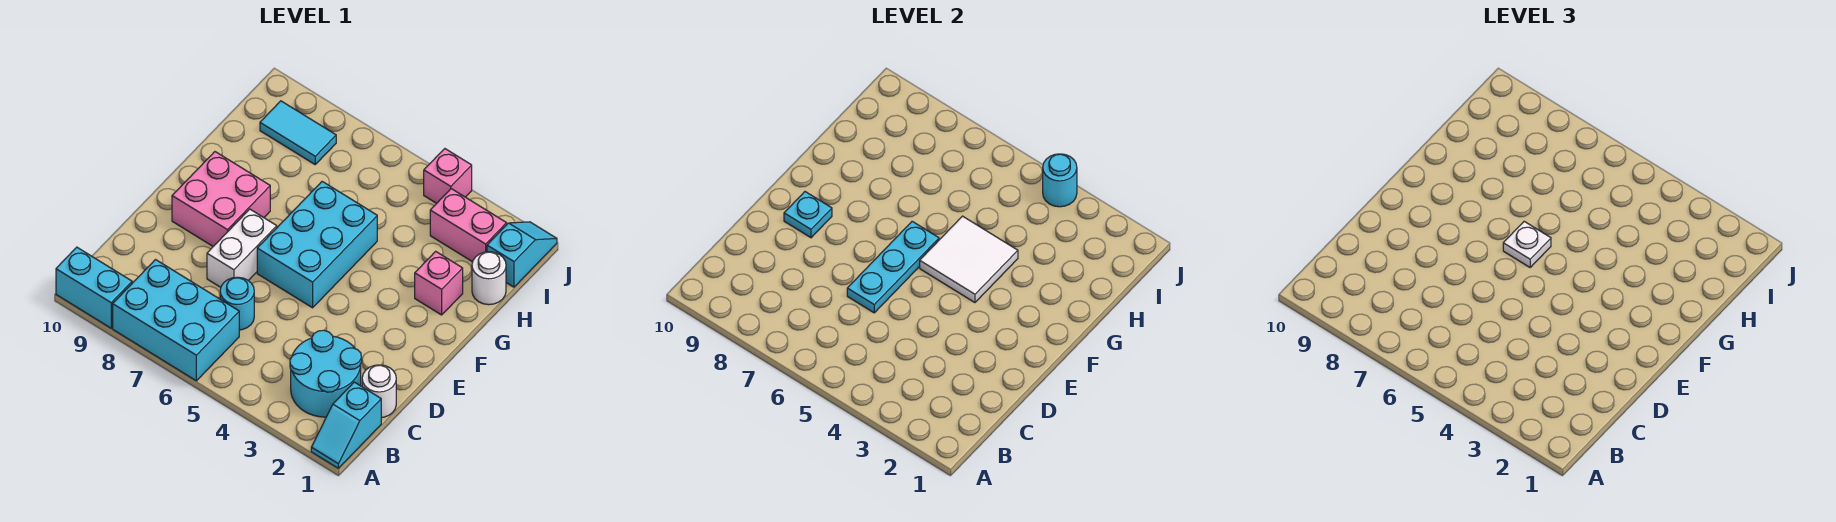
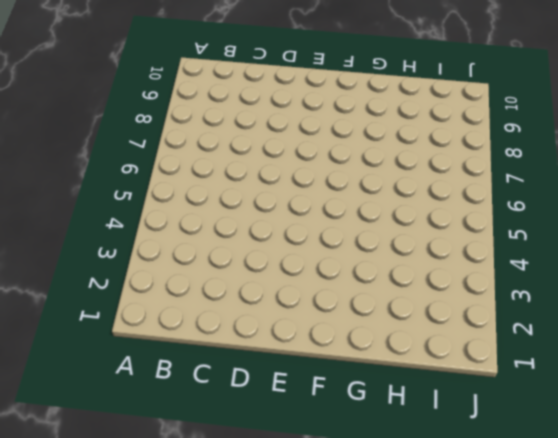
none -> cyan slope A1:B1 level 1 top B
none -> cyan brick A6:B8 level 1
none -> cyan brick A9:A10 level 1

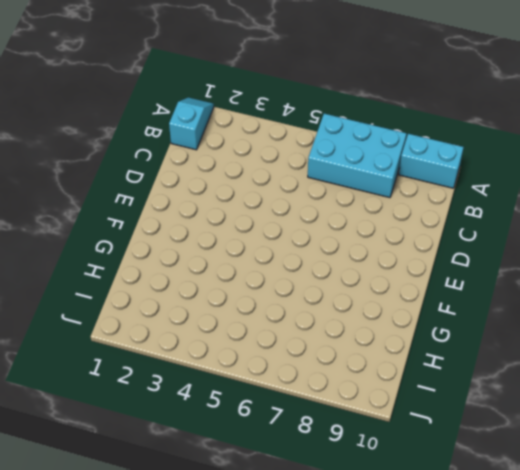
none -> cyan round brick B2:C3 level 1
none -> white round brick C1 level 1
none -> cyan round brick C6 level 1

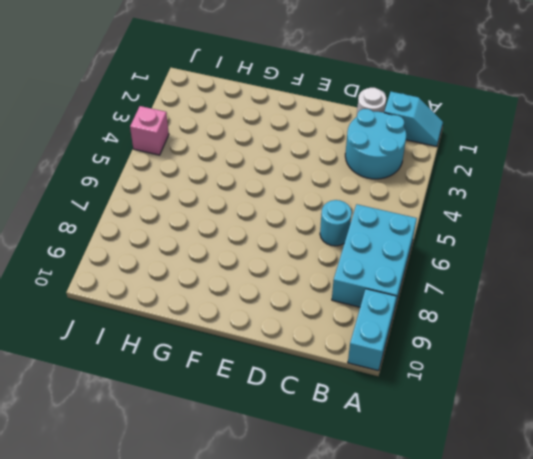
none -> white brick D7:E7 level 1
none -> cyan brick E5:G6 level 1
none -> pink brick E8:F9 level 1

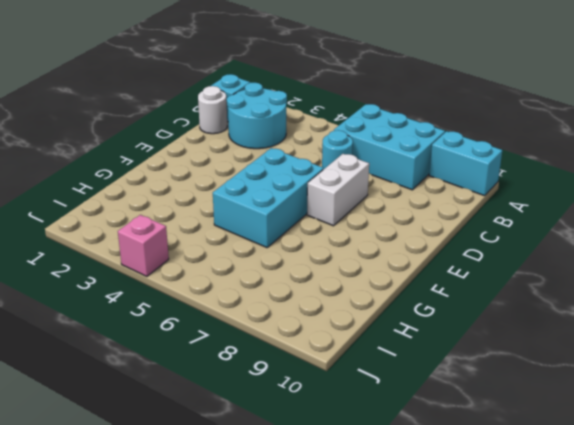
none -> pink brick E8:F9 level 1
none -> pink brick G2 level 1
none -> white round brick H1 level 1

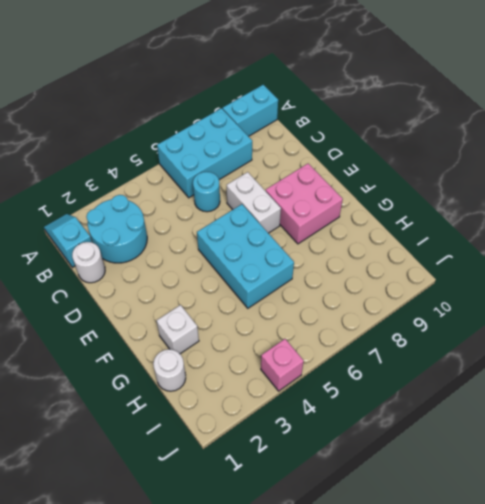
white brick G2 level 1 -> pink brick G2 level 1
none -> cyan slope I1:J1 level 1 top I
none -> pink brick I2:I3 level 1
none -> cyan tile I8:I9 level 1

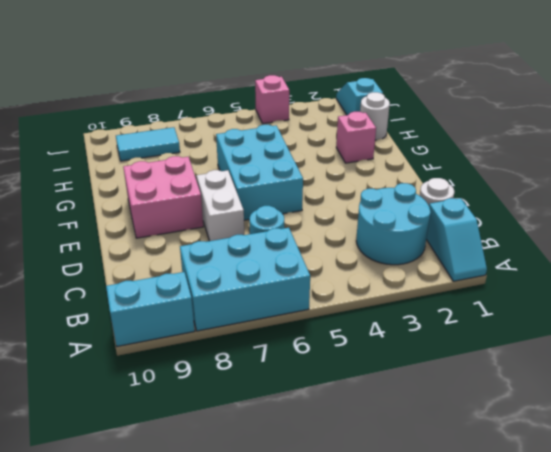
none -> pink brick I2:I3 level 1
none -> cyan plate D6:F6 level 2
none -> cyan plate E9 level 2

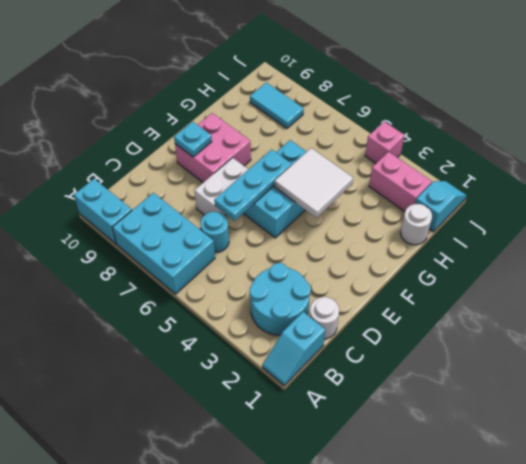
none -> pink brick G2 level 1
none -> cyan round brick J4 level 2
none -> white plate F6 level 3

